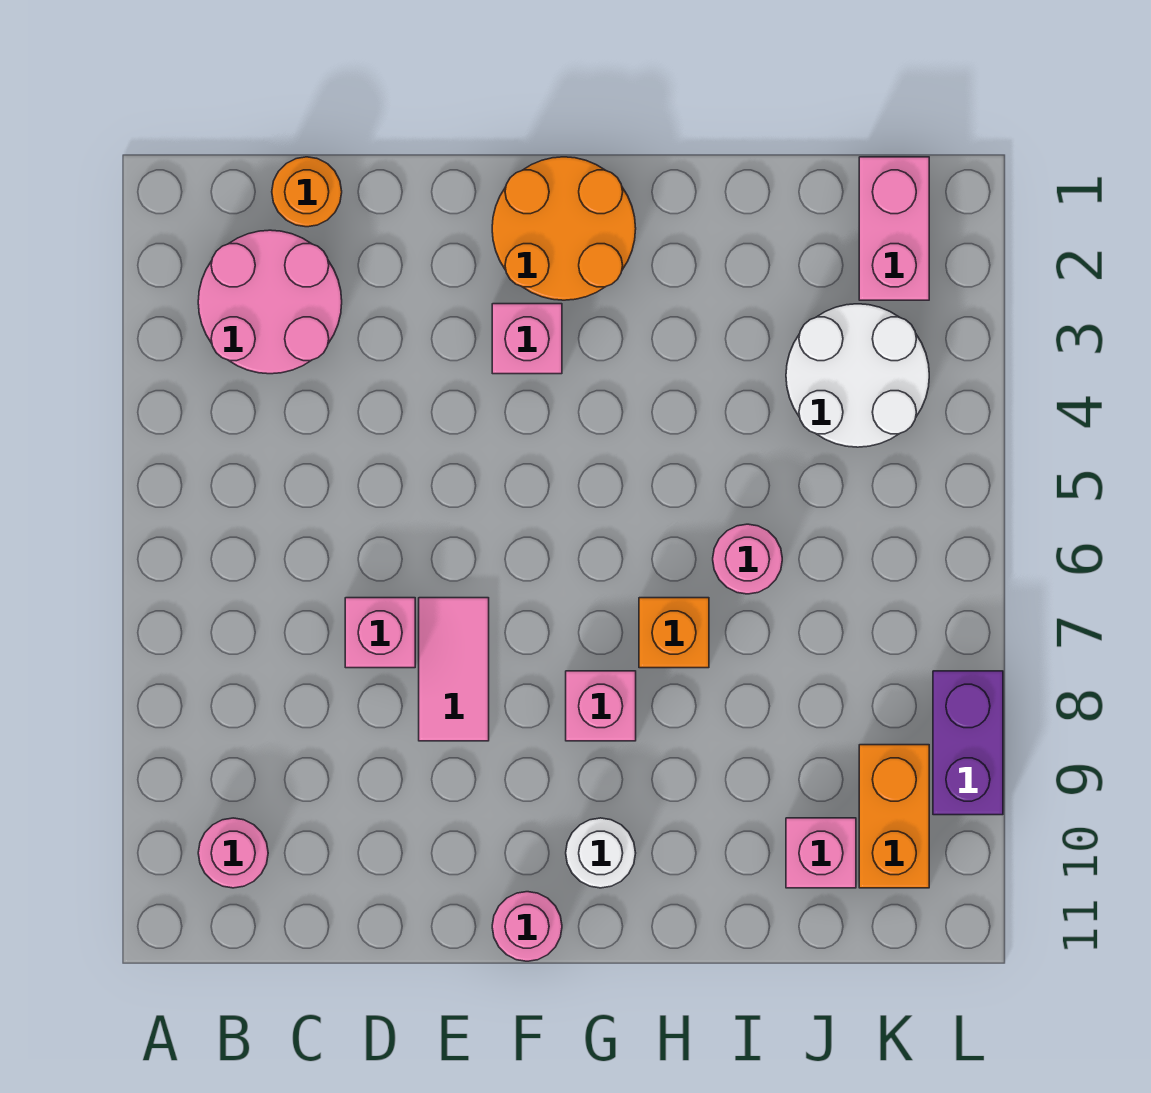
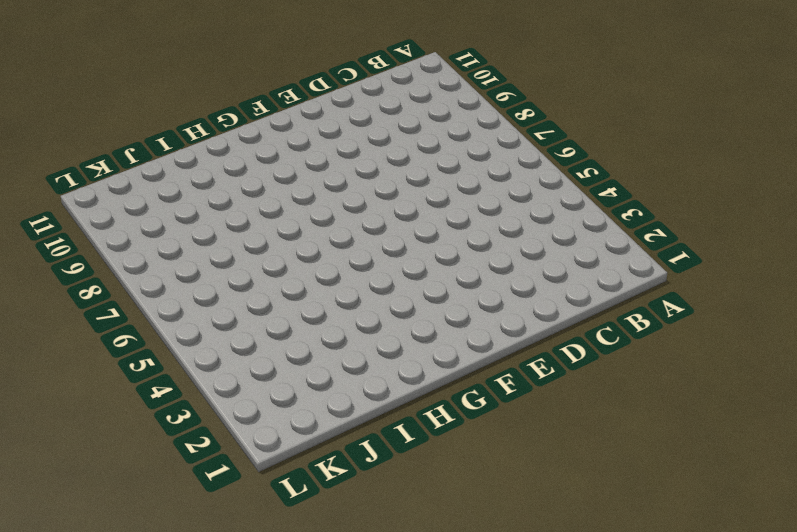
none -> pink round brick B2:C3 level 1
none -> pink round brick B10 level 1
none -> orange round brick C1 level 1

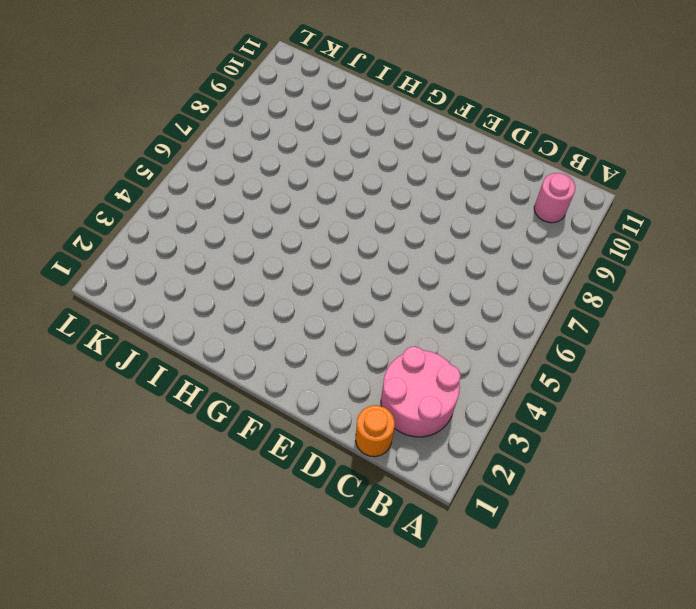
none -> pink brick D7 level 1
none -> pink tile E7:E8 level 1
none -> orange round brick F1:G2 level 1

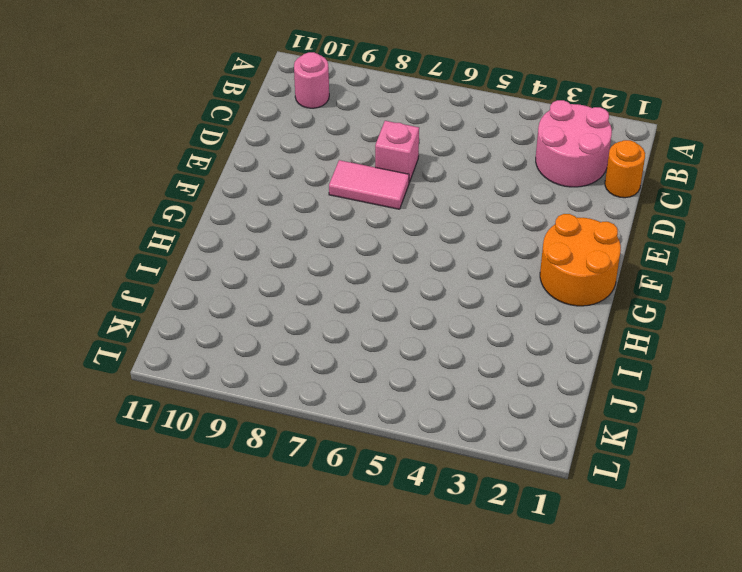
none -> pink brick F3 level 1
none -> pink round brick F11 level 1
none -> pink brick G8 level 1

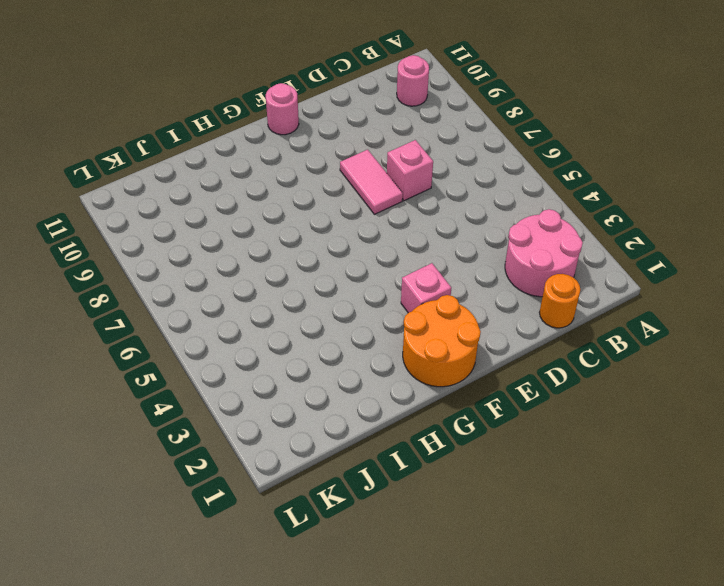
none -> pink brick G8 level 1
none -> white round brick G10 level 1
none -> orange brick H7 level 1

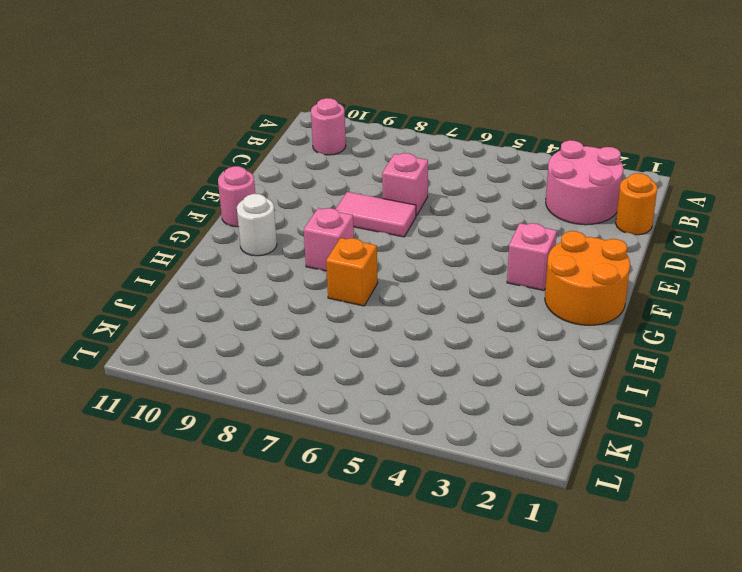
none -> pink round brick I6 level 1
none -> white round brick J3:K4 level 1
none -> pink brick J10 level 1

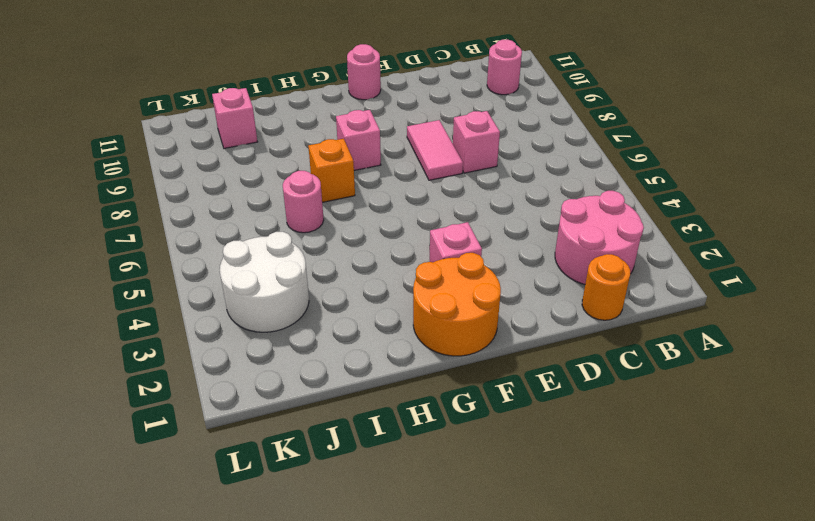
none -> white round brick G10 level 1
none -> pink brick K1:K2 level 1
none -> orange brick K9:K10 level 1

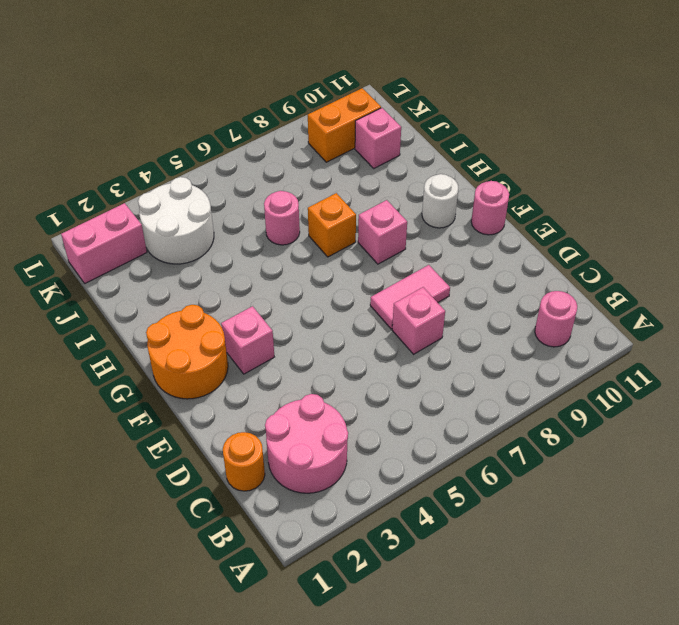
none -> purple brick L8:L9 level 1

